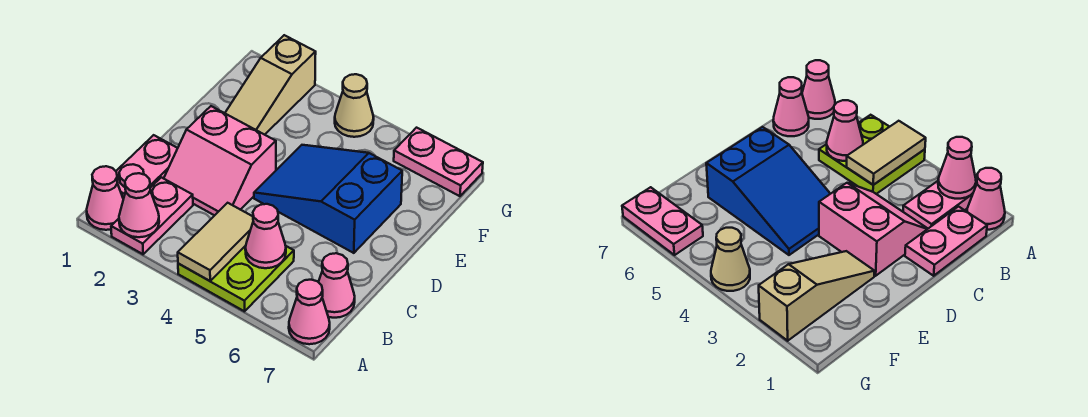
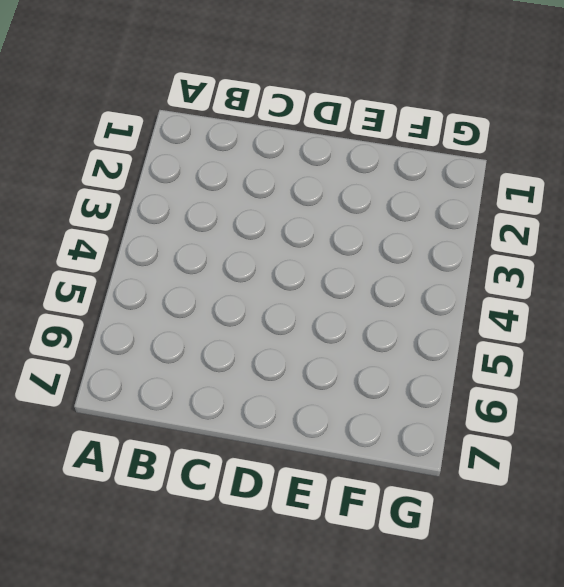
none -> pink cone A1 level 1
none -> pink plate A2:B2 level 1
none -> lime plate A4:B5 level 1

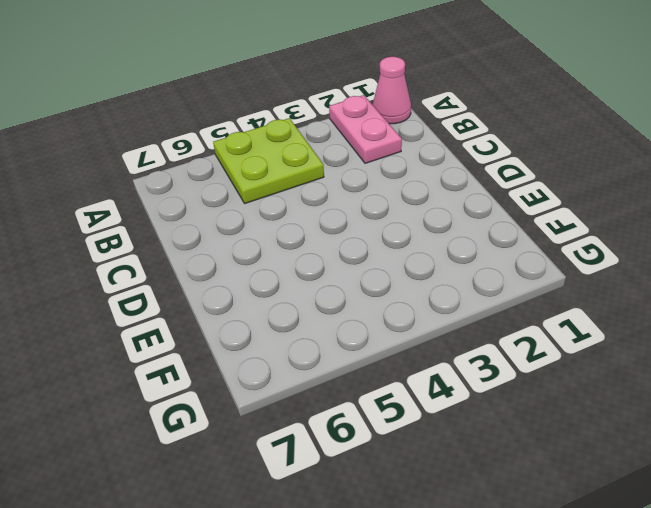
none -> pink cone A7 level 1
none -> pink plate B1:C1 level 1
none -> pink cone B7 level 1

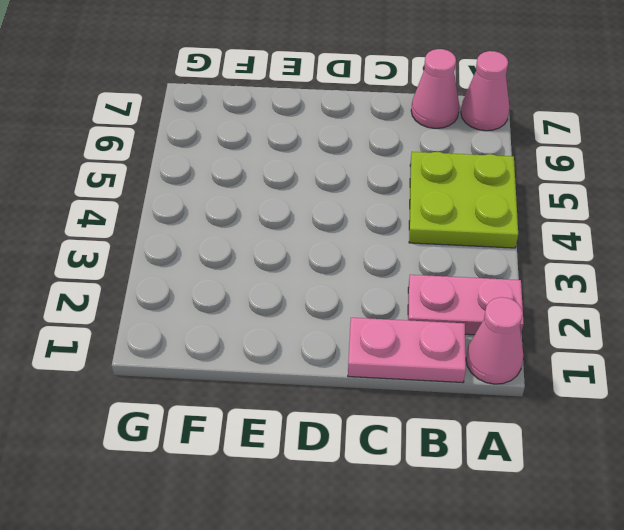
none -> pink slope C2:D3 level 1 top D
none -> blue slope D4:E6 level 1 top 6
none -> tan slope E2:G2 level 1 top G

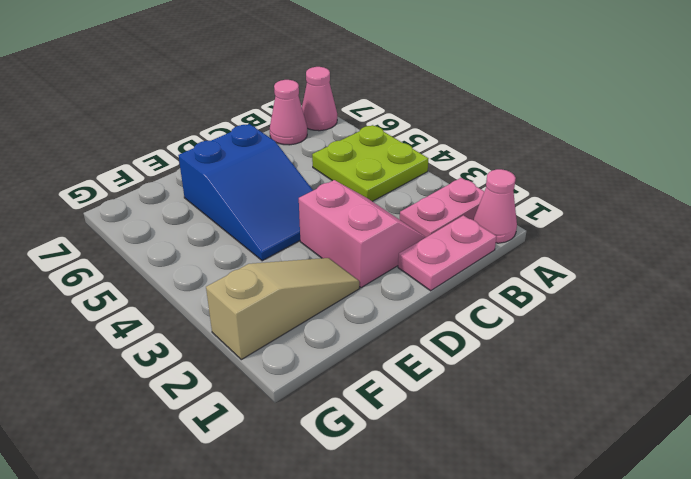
none -> tan cone G4 level 1
none -> pink plate G6:G7 level 1
none -> pink cone A2 level 2

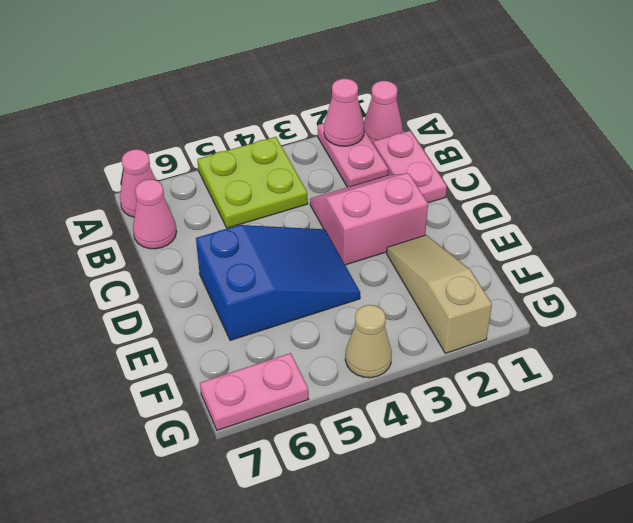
none -> tan tile A4:B4 level 2
none -> pink cone B5 level 2

